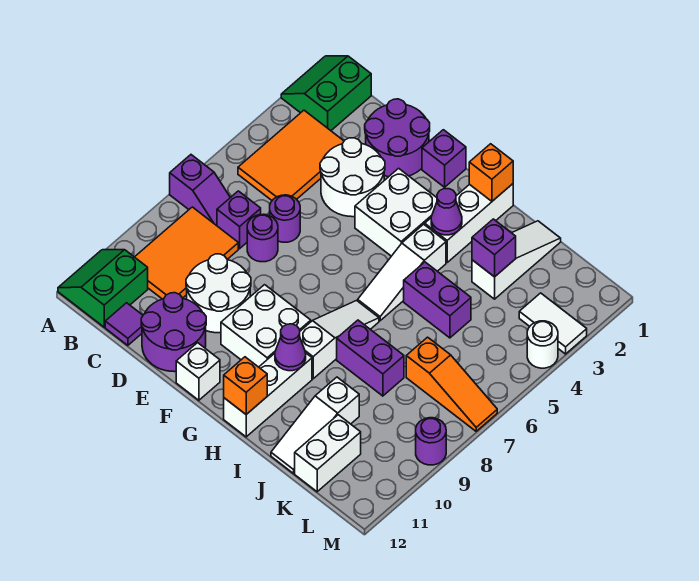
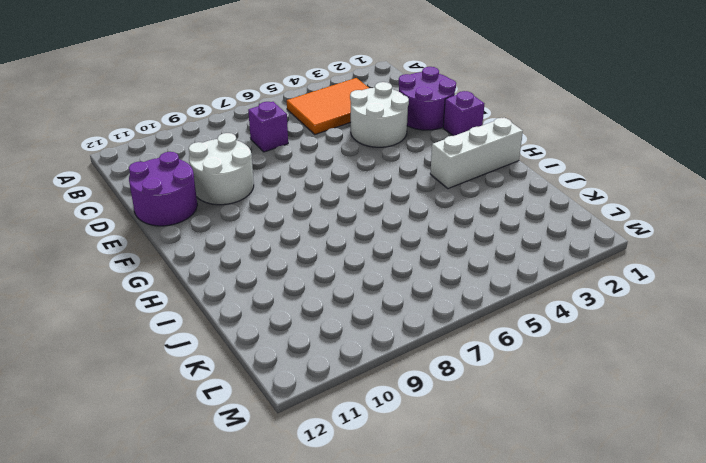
none -> green slope A1:B2 level 1 top B
none -> purple slope A7:B7 level 1 top A
none -> green slope A11:B12 level 1 top B
none -> orange tile B8:C10 level 1

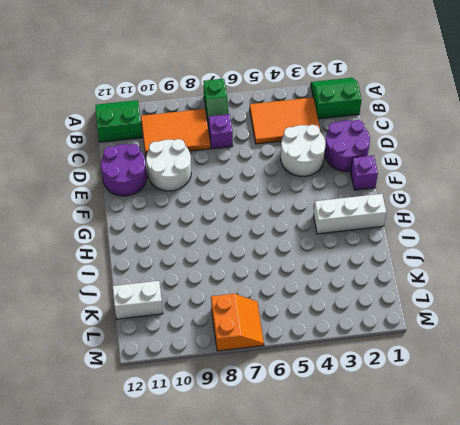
green slope A7:B7 level 1 top A -> purple slope A7:B7 level 1 top A
orange slope L7:M8 level 1 top 8 -> orange slope K7:M7 level 1 top K
none -> purple tile C12 level 1
none -> purple round brick D6 level 1
none -> purple round brick D7 level 1
none -> white brick F3:G4 level 1

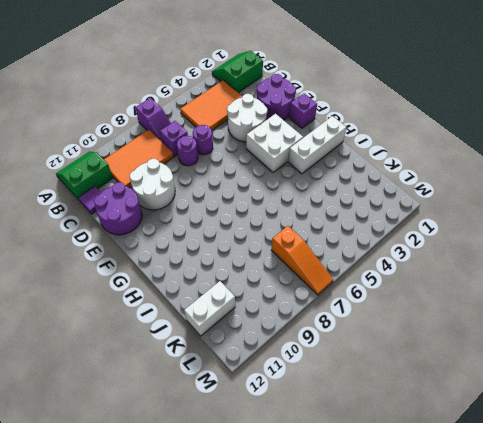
none -> white brick F9:G10 level 1
none -> white brick F12 level 1
none -> white slope H4:H6 level 1 top 4
none -> white slope H7:H9 level 1 top 9

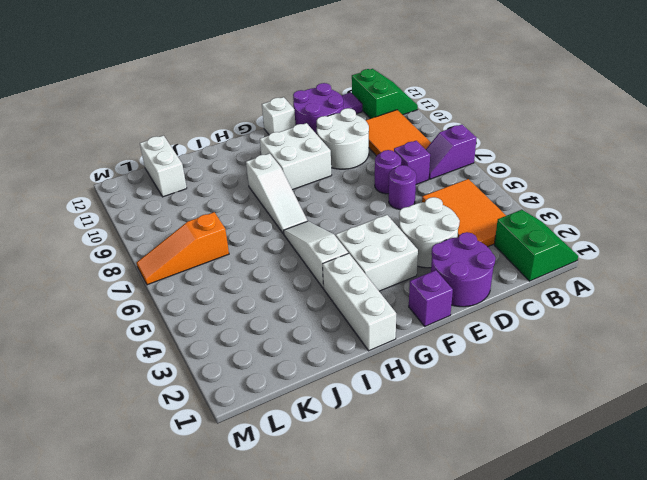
none -> white brick H10:H12 level 1
none -> purple brick I5:J5 level 1
none -> purple brick I8:J8 level 1
none -> white slope J1:J3 level 1 top 3

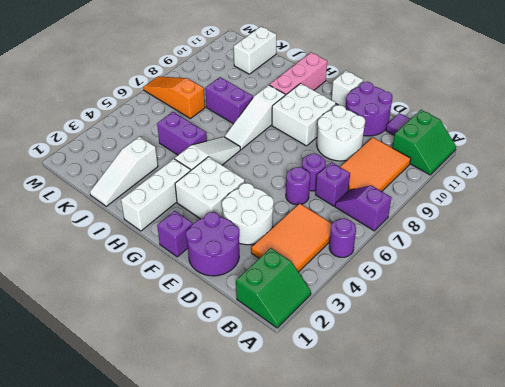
purple round brick A5 level 1 -> purple round brick M9 level 1
pink brick H10:H12 level 1 -> white brick H10:H12 level 1
none -> white slope J10:J12 level 1 top 10
none -> white tile L3:M3 level 1
none -> white round brick M4 level 1
none -> orange brick H1 level 2

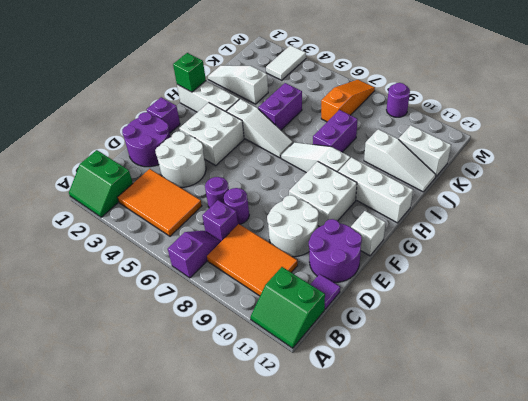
green brick H1 level 2 -> orange brick H1 level 2
none -> white round brick M4 level 1
none -> purple cone H3 level 2
none -> purple cone H10 level 2
none -> orange brick H12 level 2

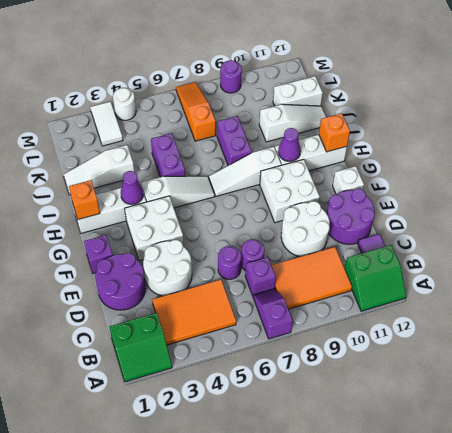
none -> purple brick J3 level 2

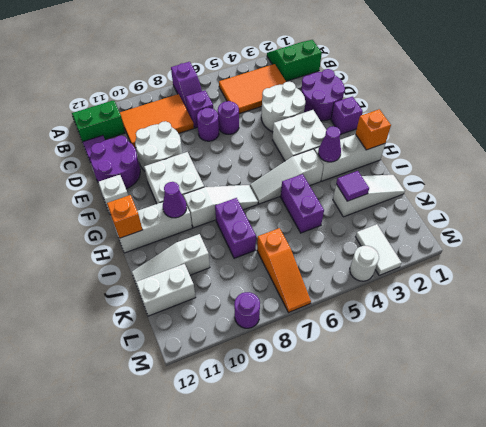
purple tile J3 level 2 -> purple brick J3 level 2

